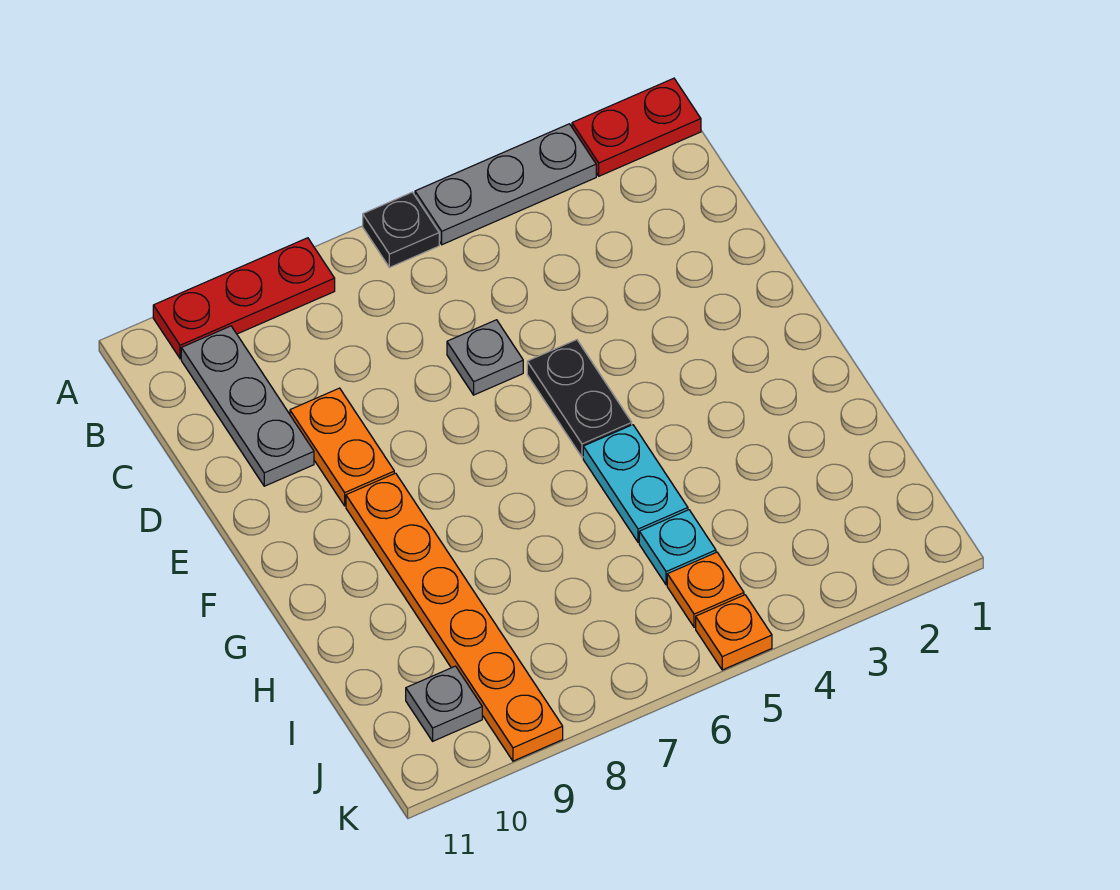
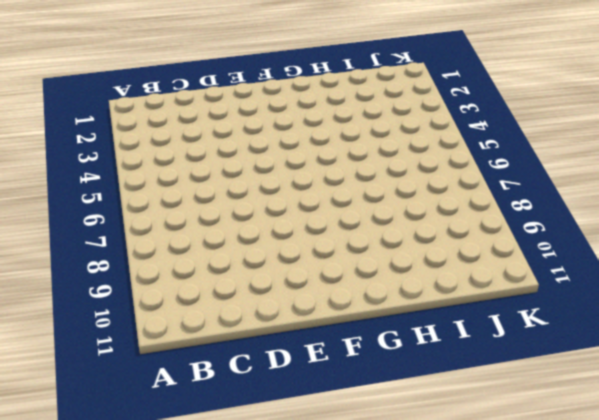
none -> red plate A1:A2 level 1
none -> grey plate A3:A5 level 1
none -> black plate A6 level 1

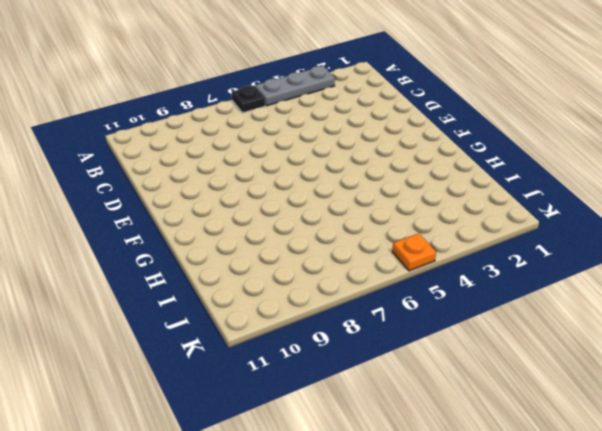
none -> red plate A1:A2 level 1
none -> red plate A8:A10 level 1
none -> grey plate B10:D10 level 1

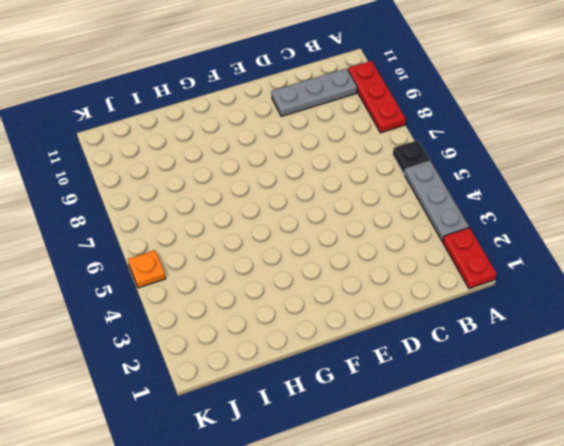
none -> grey plate D6 level 1
none -> orange plate D9:E9 level 1
none -> black plate E5:F5 level 1

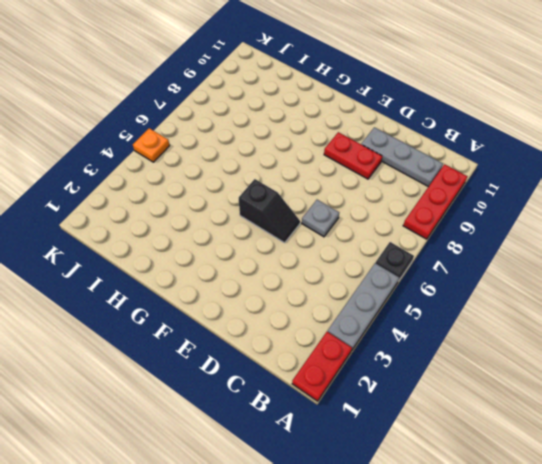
red plate D9:E9 level 1 -> orange plate D9:E9 level 1
black slope E5:F5 level 1 top F -> black plate E5:F5 level 1
none -> orange plate F9:K9 level 1
none -> cyan plate G5:H5 level 1
none -> cyan plate I5 level 1

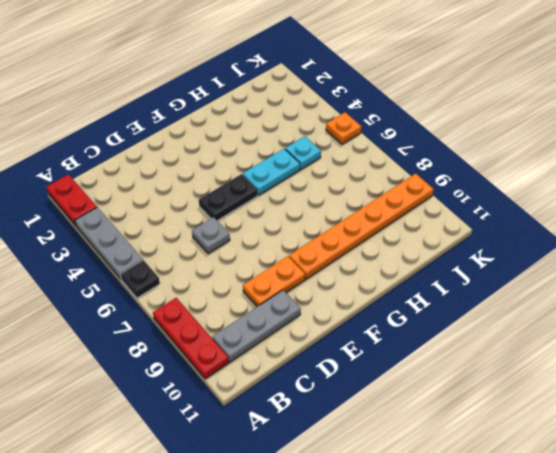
none -> orange plate J5 level 1
none -> grey plate J10 level 1

